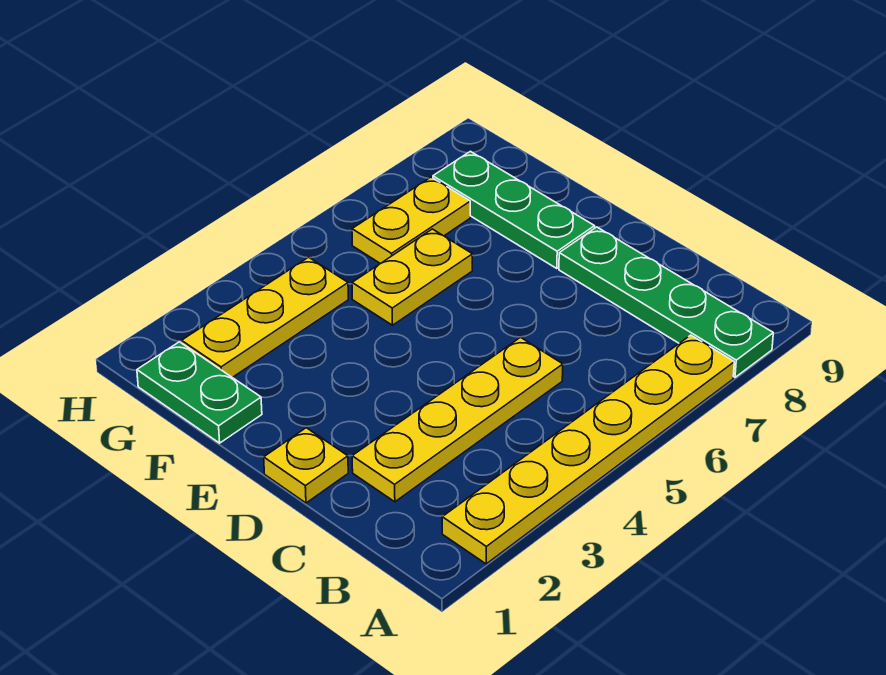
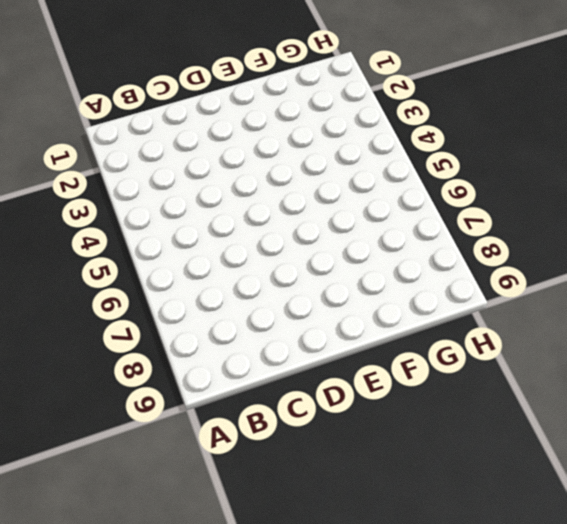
none -> yellow plate A2:A7 level 1
none -> green plate A8:D8 level 1

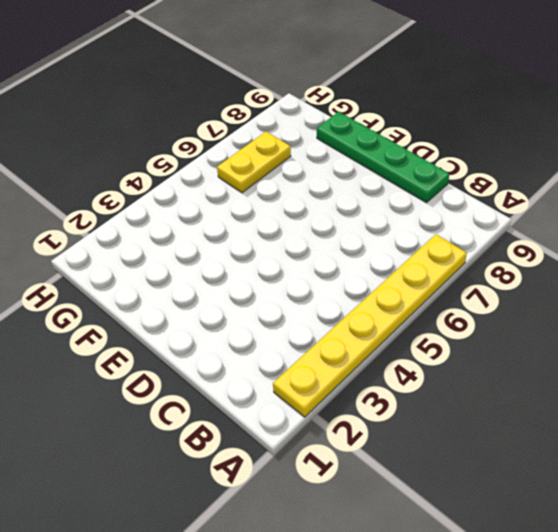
green plate C9:F9 level 1 -> green plate A8:D8 level 1
none -> yellow plate C2:C5 level 1
none -> yellow plate D1 level 1

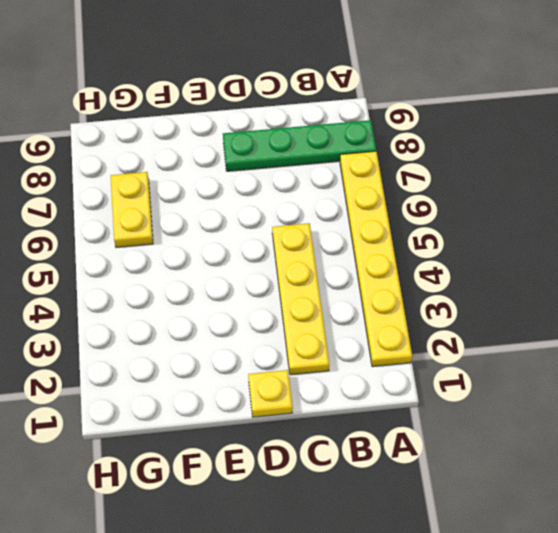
none -> green plate E8:G8 level 1
none -> green plate F1:G1 level 1

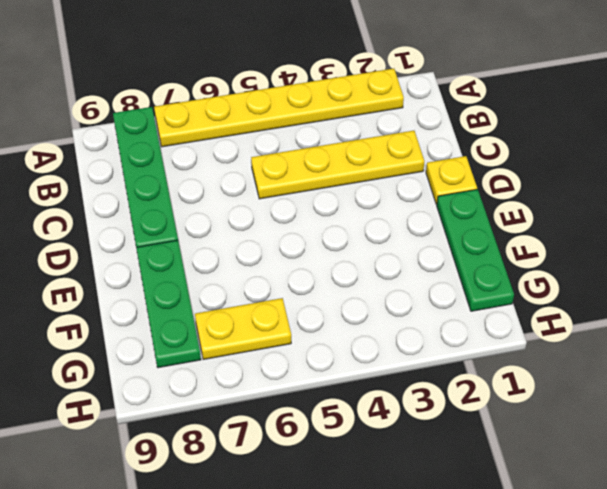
green plate E1:G1 level 1 -> green plate F1:G1 level 1
none -> yellow plate F5:F6 level 1
none -> yellow plate G2:G4 level 1

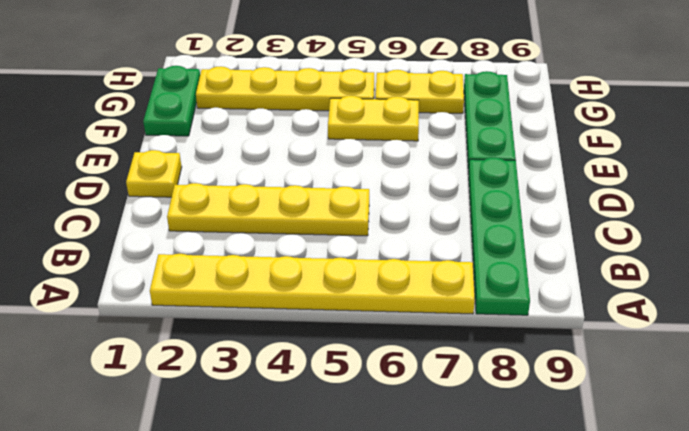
yellow plate G2:G5 level 1 -> yellow plate G2:G4 level 1

